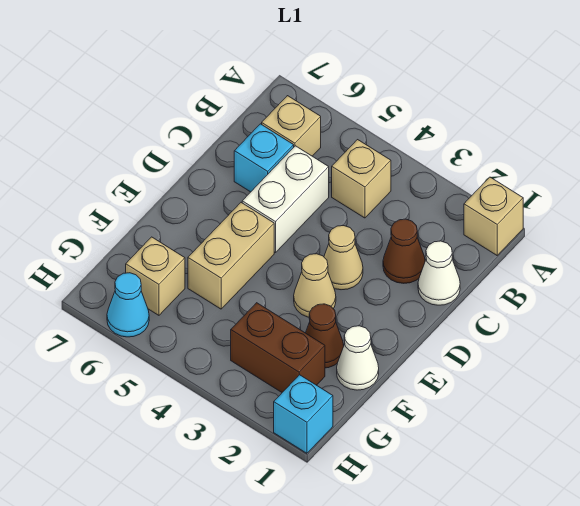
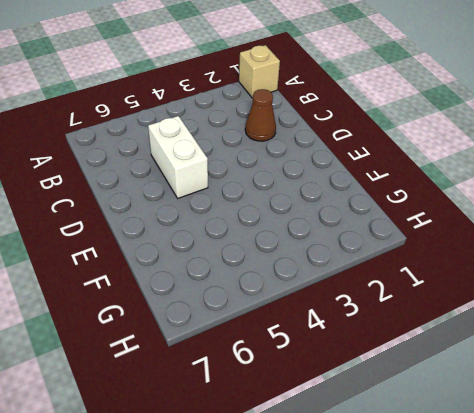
none -> tan brick B4 level 1
none -> tan brick B6 level 1
none -> white cone C1 level 1

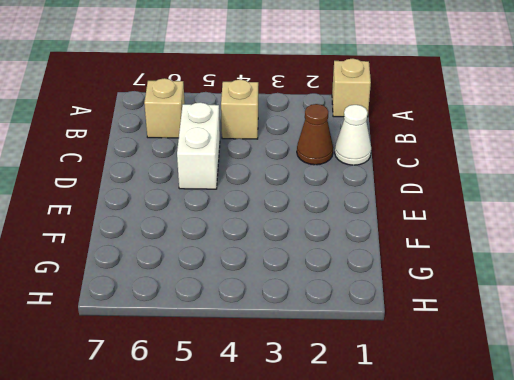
none -> cyan brick C6 level 1
none -> tan cone D3 level 1
none -> tan cone E3 level 1

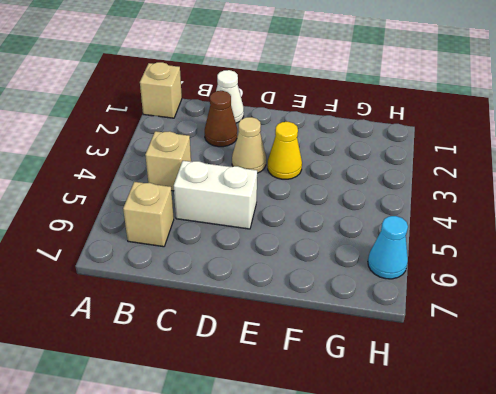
yellow cone E3 level 1 -> tan cone E3 level 1
none -> cyan brick C6 level 1
none -> tan brick E5:F5 level 1
none -> white cone F1 level 1

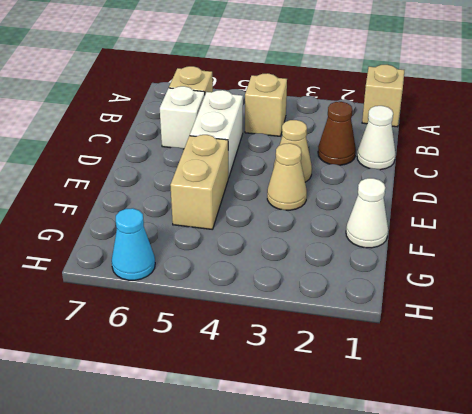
white brick C6 level 1 -> cyan brick C6 level 1
none -> brown cone F2 level 1
none -> brown brick G2:G3 level 1
none -> tan brick G6 level 1

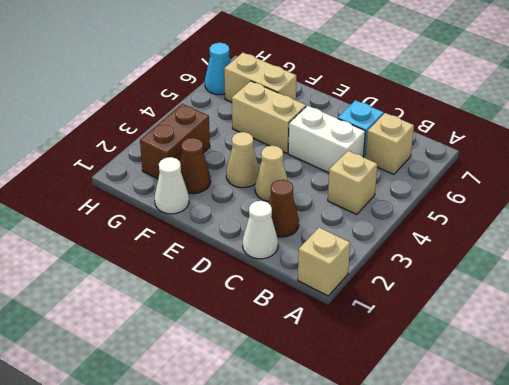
tan brick F6:G6 level 1 -> tan brick G6 level 1
none -> cyan brick H1 level 1

